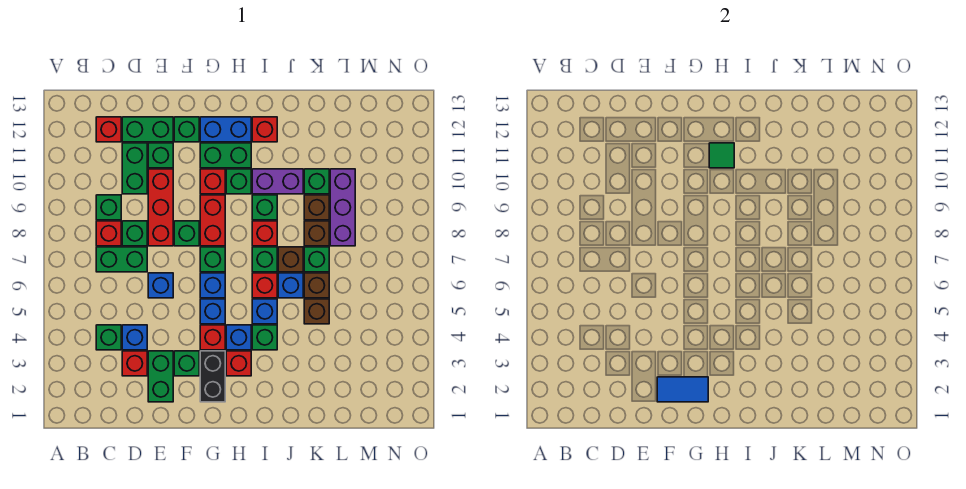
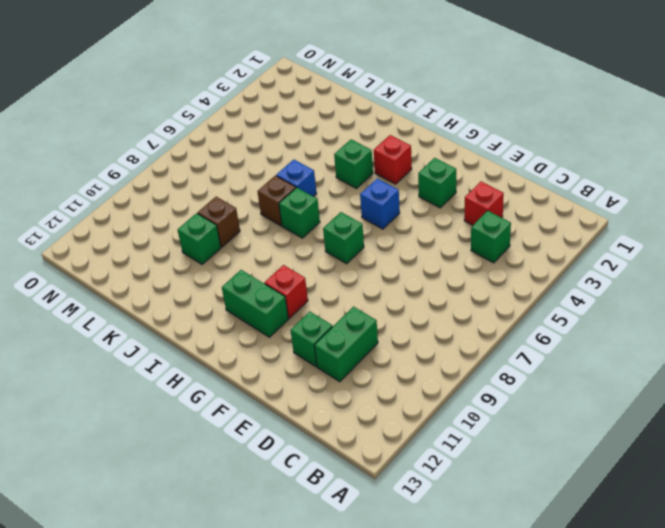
none -> green brick C7:D7 level 1
none -> red brick C8 level 1
none -> green brick C9 level 1
none -> red brick C12 level 1

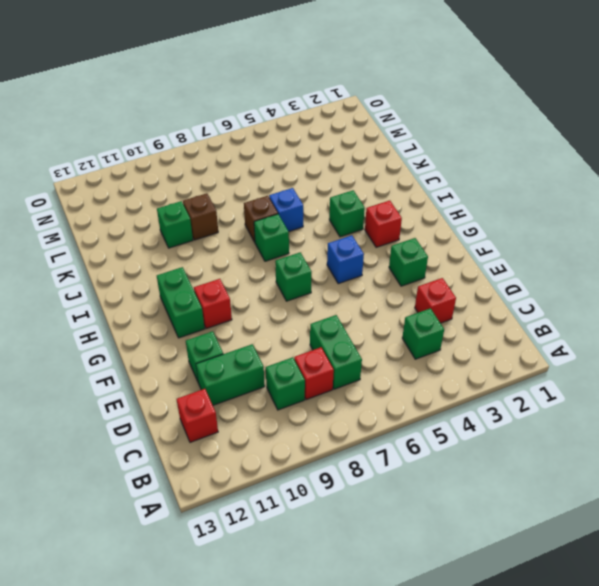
none -> blue brick D4 level 1
none -> green brick D8 level 1
none -> green brick D12:E12 level 1
none -> green brick E2:E3 level 1

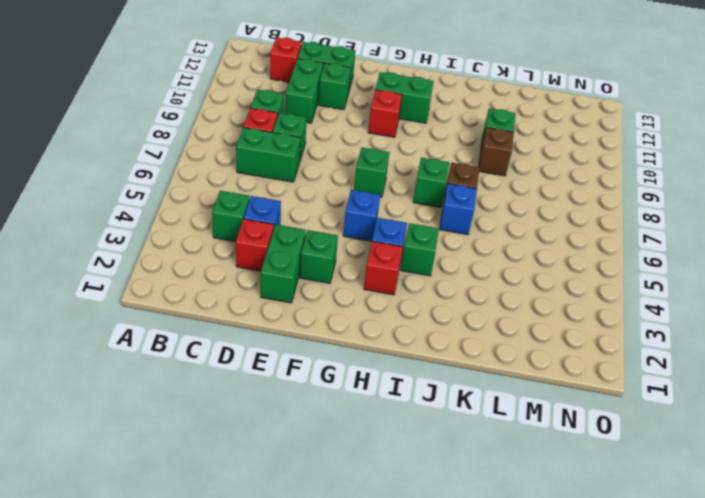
none -> blue brick E6 level 1
none -> red brick E8:E10 level 1
none -> green brick F8 level 1
none -> green brick F12 level 1

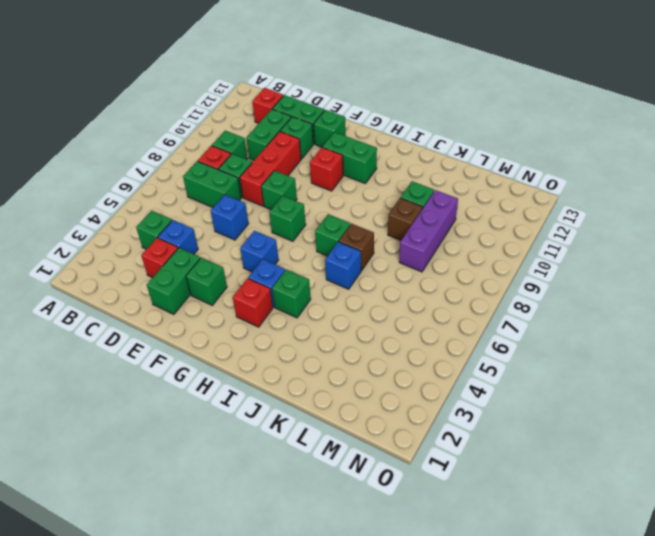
none -> black brick G2:G3 level 1
none -> red brick G4 level 1
none -> blue brick G6 level 1
none -> red brick G8:G9 level 1

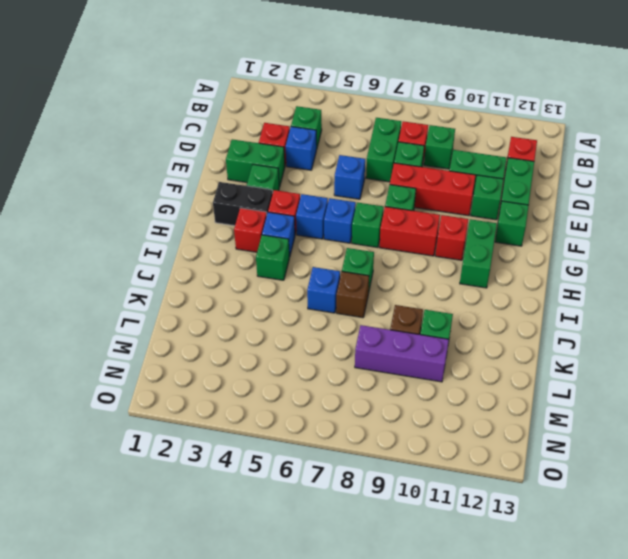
none -> blue brick G12:H12 level 1
none -> green brick H10 level 1
none -> blue brick I5 level 1
none -> red brick I6 level 1

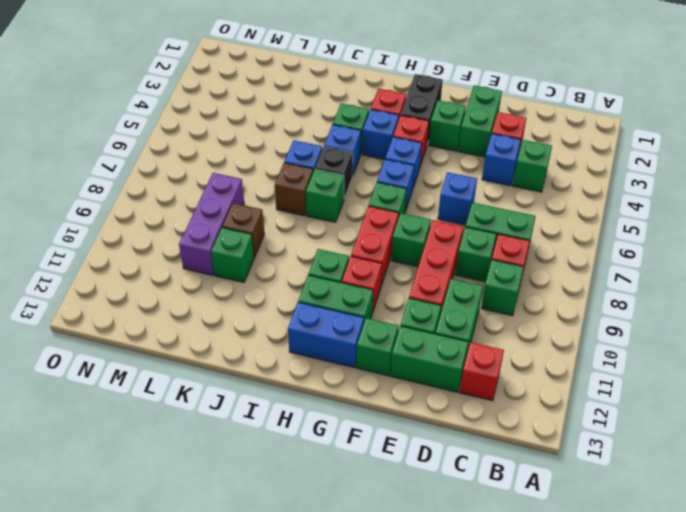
black brick I6 level 1 -> red brick I6 level 1
none -> red brick I8 level 1
none -> green brick I9 level 1
none -> purple brick I10:J10 level 1
none -> red brick I12 level 1

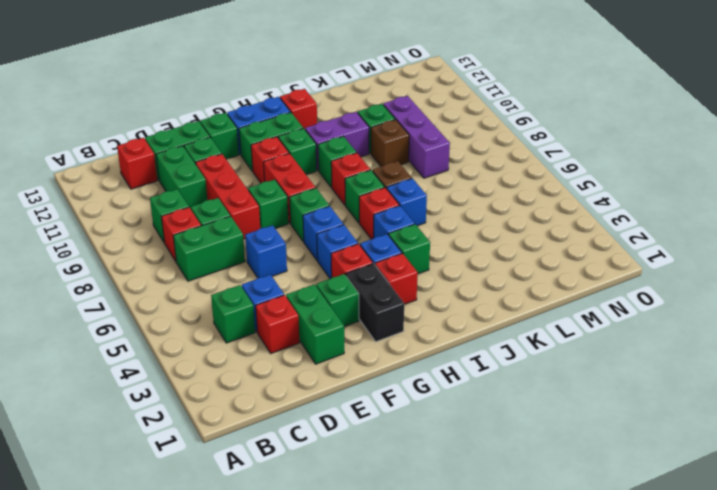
none -> brown brick K5 level 1
none -> brown brick K6 level 1
none -> green brick K7 level 1
none -> brown brick K8 level 1

